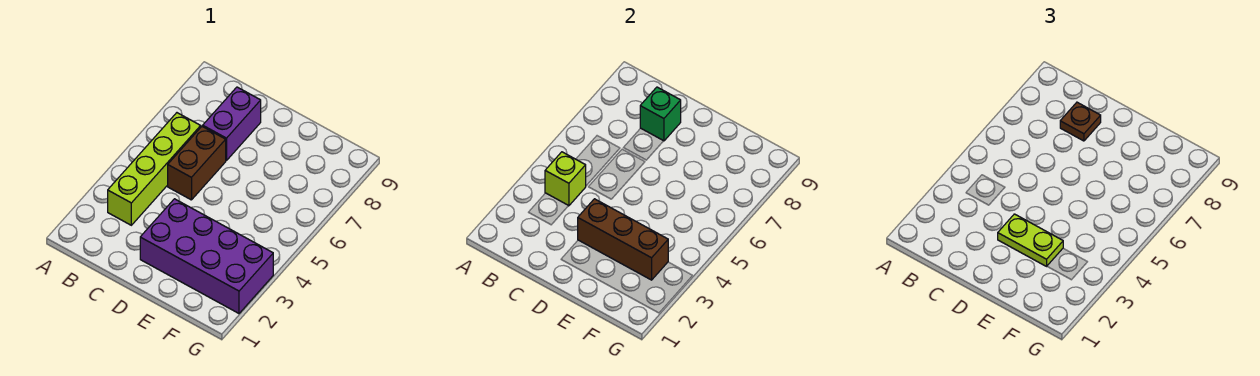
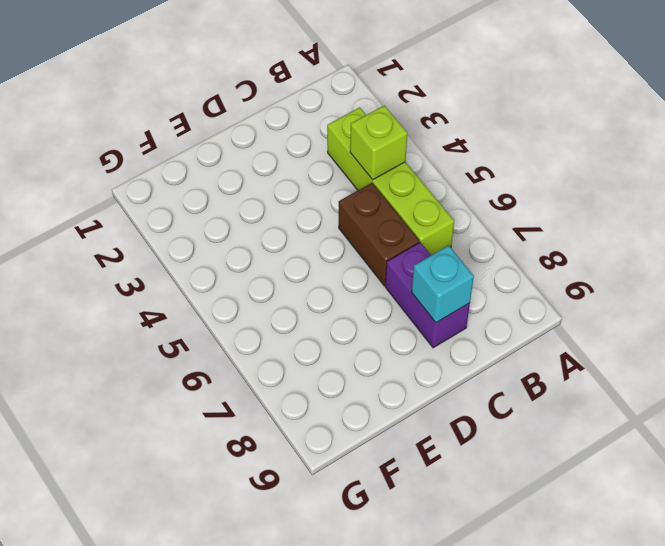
cyan brick C8 level 2 -> green brick C8 level 2
none -> purple brick D2:G3 level 1
none -> brown brick D3:F3 level 2

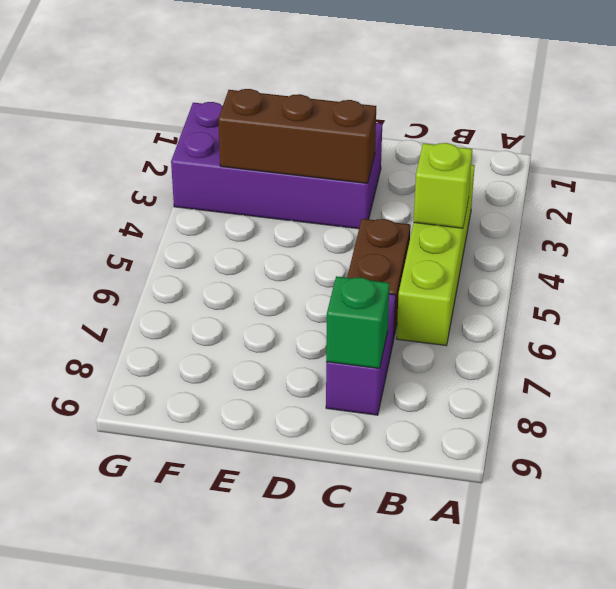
none -> brown plate C8 level 3
none -> lime plate D3:E3 level 3

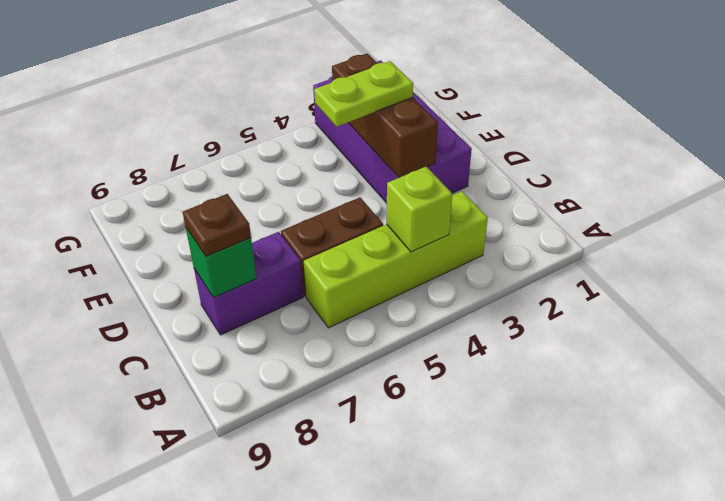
lime plate E3:E4 level 3 -> lime plate D3:E3 level 3

